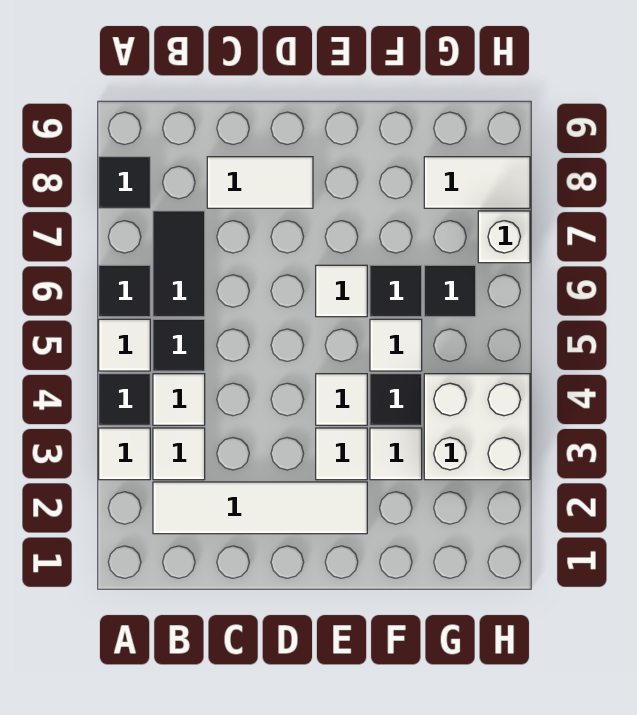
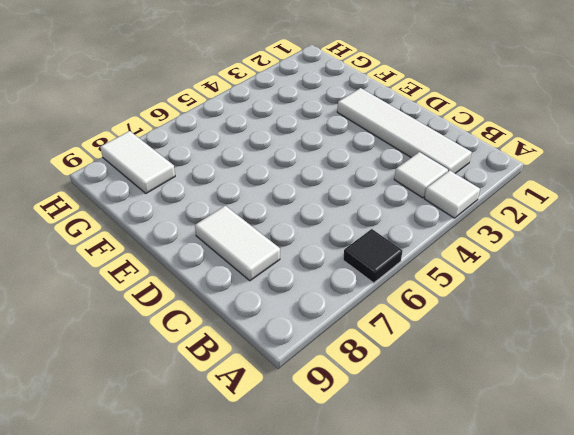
none -> black tile A4 level 1
none -> white tile A5 level 1
none -> black tile A8 level 1

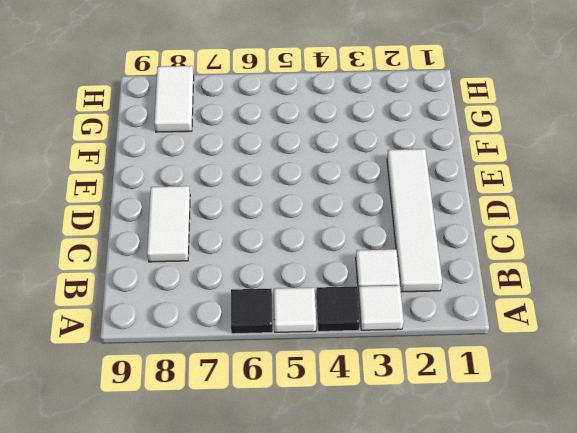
none -> black tile A8 level 1
none -> white tile B4 level 1
none -> black tile B5 level 1

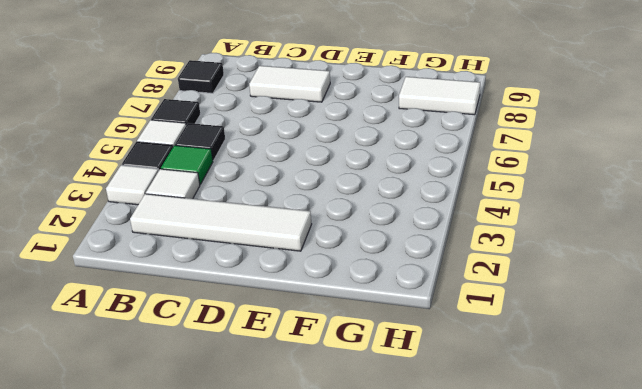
green tile B4 level 1 -> white tile B4 level 1
none -> black tile B6:B7 level 1
none -> white tile E3 level 1
none -> white tile E4 level 1

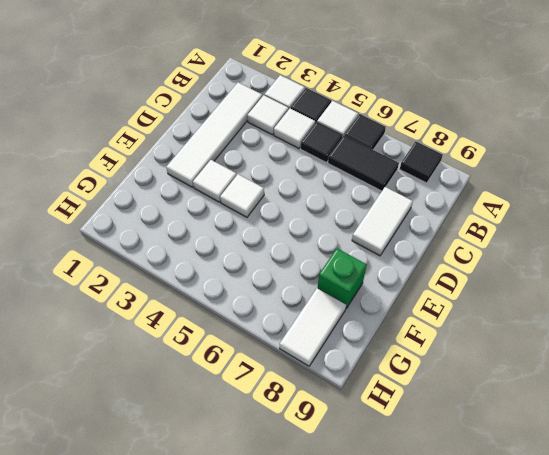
green brick F8 level 1 -> none
none -> white tile E6 level 1
none -> white tile F3 level 1
none -> black tile F4 level 1

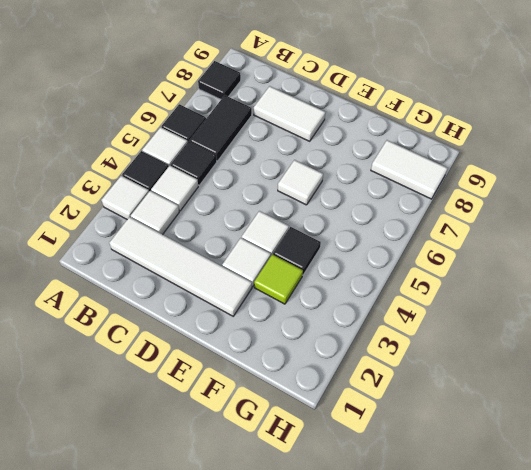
lime tile F3 level 1 -> white tile F3 level 1
none -> white tile F5 level 1
none -> black tile F6 level 1
none -> white brick G3:H4 level 1

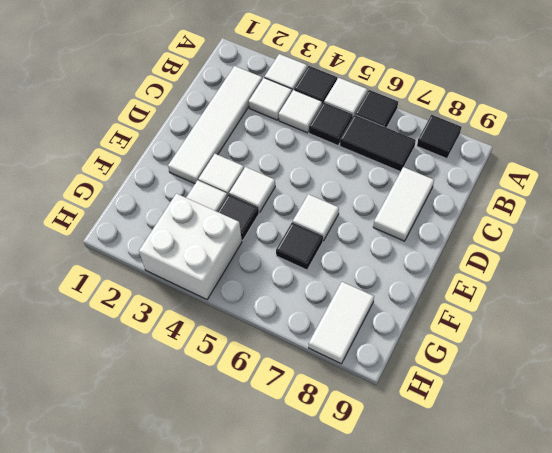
none -> white tile F5 level 1
none -> black tile G6 level 1
none -> white brick H7 level 1

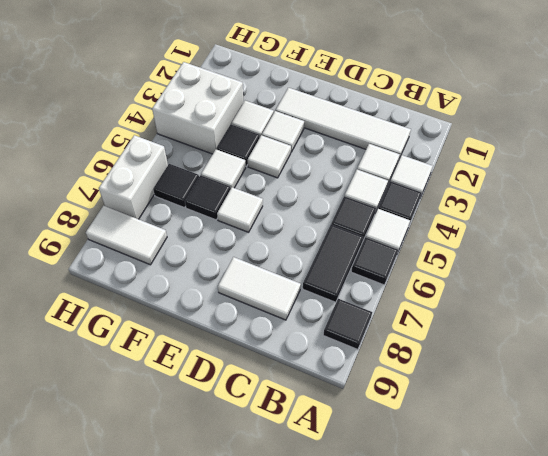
white brick H6:H7 level 1 -> white brick H7 level 1

